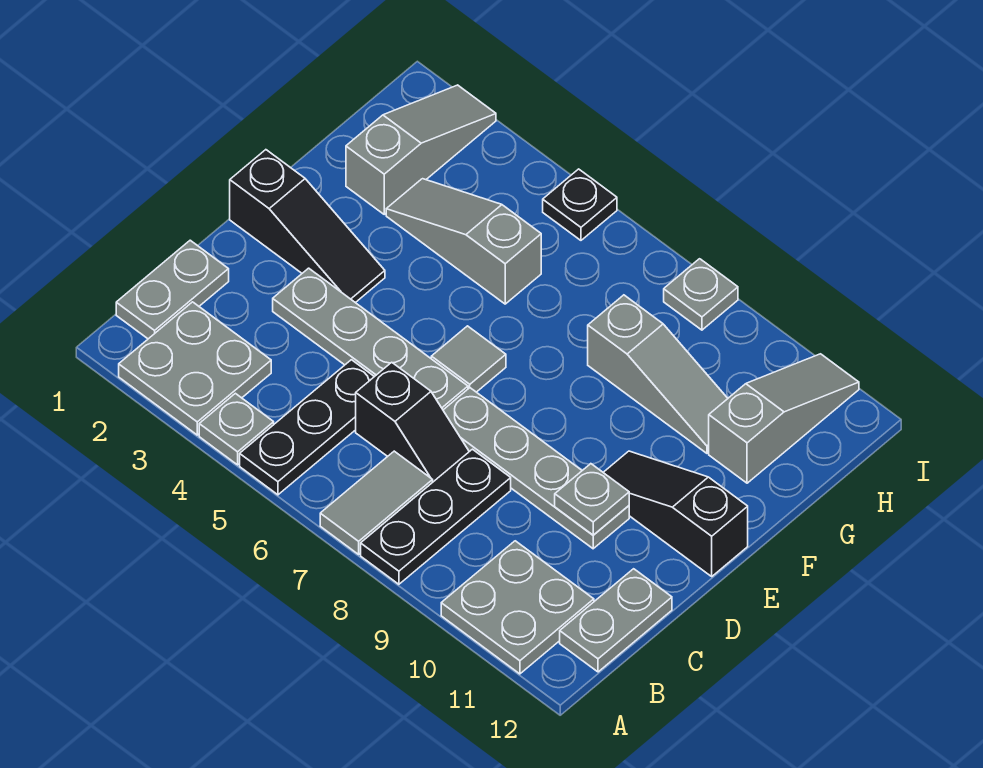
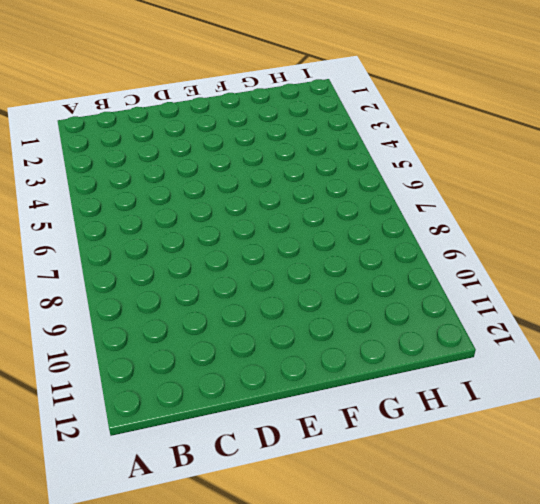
none -> grey plate A2:B3 level 1
none -> grey plate A4 level 1
none -> black plate A5:C5 level 1

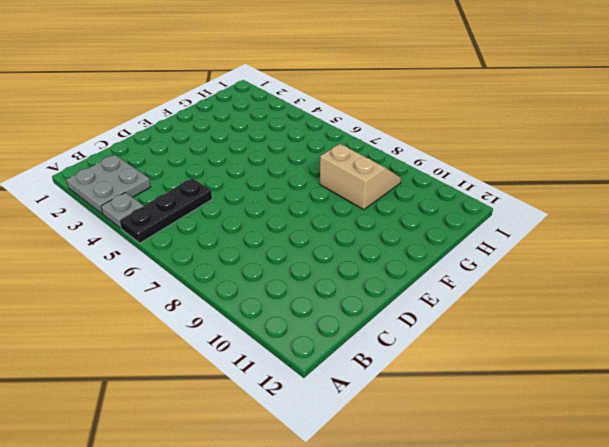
tan slope G8:H9 level 1 top G -> grey slope G8:G10 level 1 top 8
none -> grey tile A7:B7 level 1
none -> black plate A8:C8 level 1
none -> grey plate A10:B11 level 1

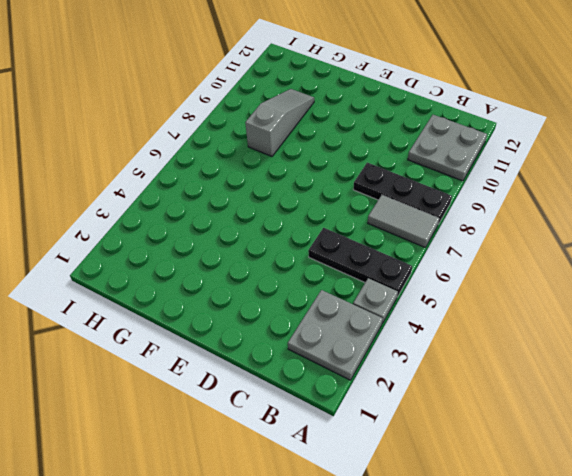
none -> grey plate B1:C1 level 1
none -> grey plate B12:C12 level 1
none -> black slope C6:C7 level 1 top 6

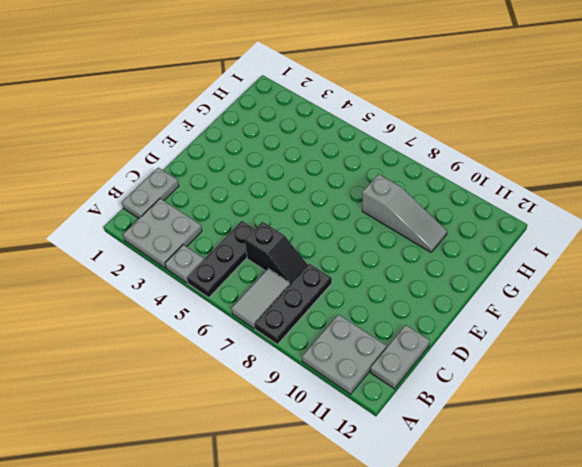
none -> grey plate D3:D6 level 1
none -> grey plate D7:D10 level 1
none -> black slope E1:E3 level 1 top 1

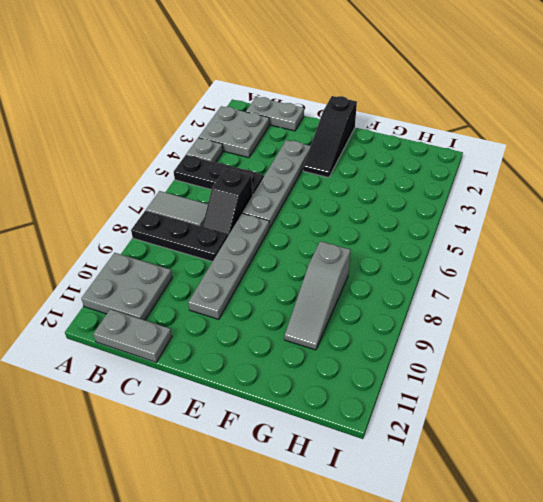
none -> grey tile E6 level 1
none -> black slope E10:E12 level 1 top 12
none -> grey slope G2:I2 level 1 top G

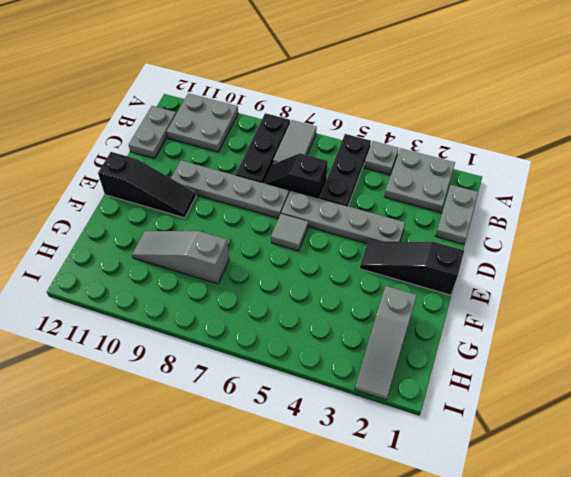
none -> grey slope G3:G5 level 1 top 5
none -> grey slope G11:I11 level 1 top G
none -> black plate I5 level 1

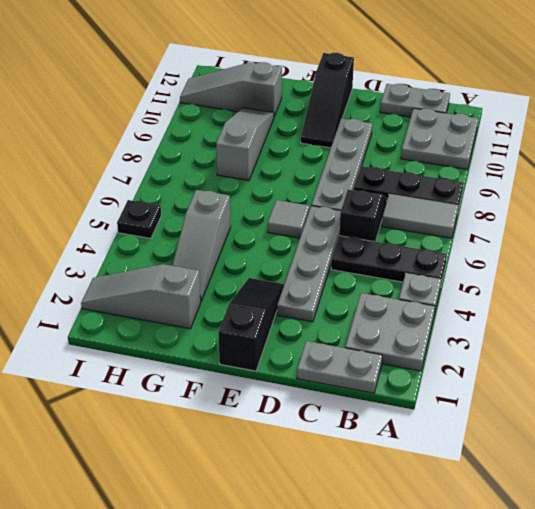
none -> grey plate I8 level 1
none -> grey plate D10 level 2

